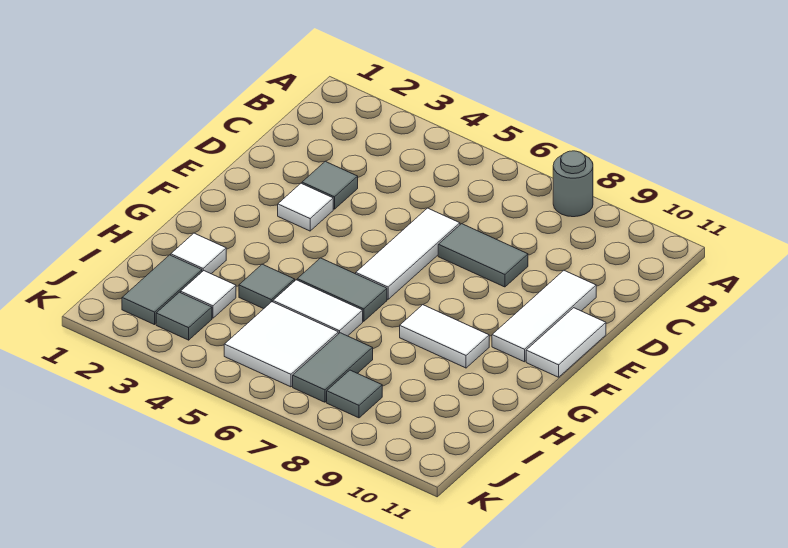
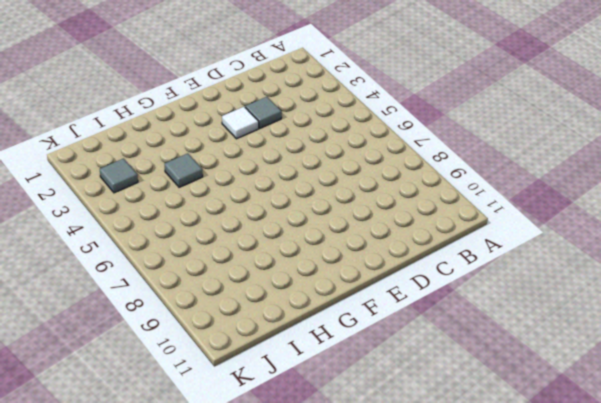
none -> grey round brick A8 level 1
none -> white tile D6:F6 level 1
none -> grey tile D7:D8 level 1

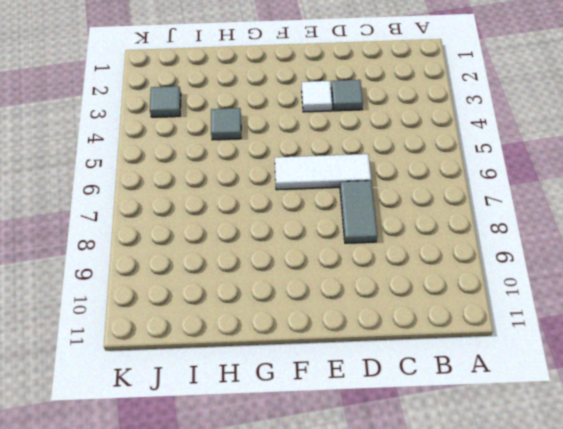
none -> grey round brick A8 level 1
none -> white tile D10:F10 level 1
none -> white tile E11:F11 level 1

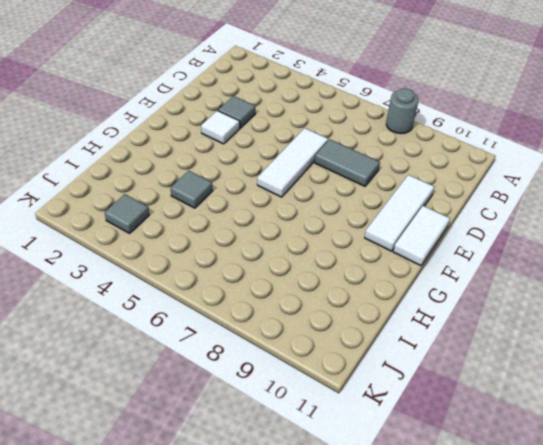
none -> grey tile G5:G6 level 1
none -> white tile G8:G9 level 1
none -> white tile H2 level 1

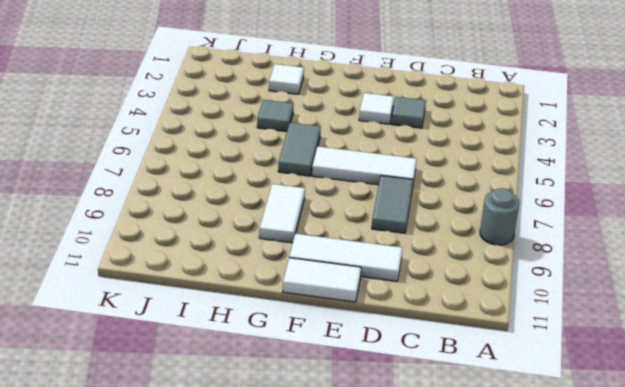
none -> white tile H5:H6 level 1
none -> grey tile I2:J2 level 1
none -> white tile I3 level 1

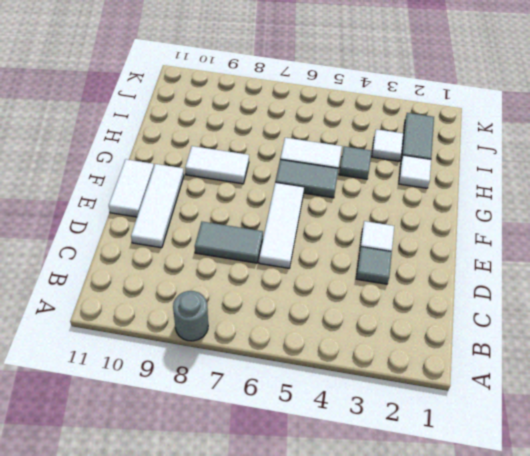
none -> white tile I5:J6 level 1
none -> grey tile I7:J7 level 1
none -> grey tile J3 level 1

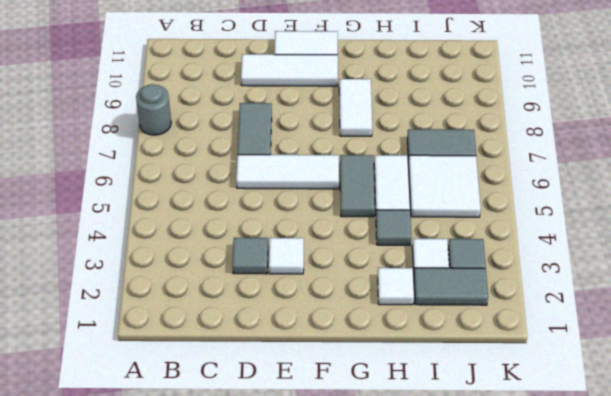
none -> grey tile J8 level 1

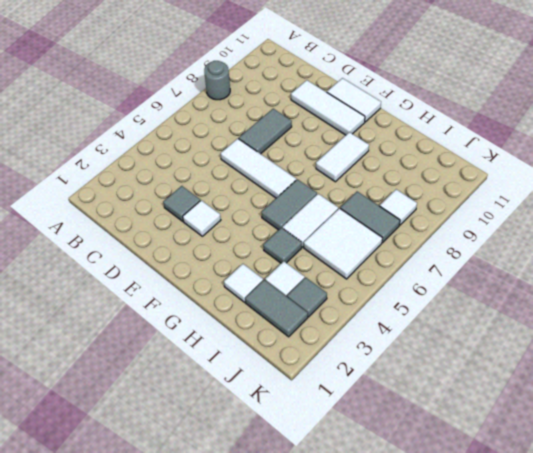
white tile J8 level 1 -> grey tile J8 level 1

